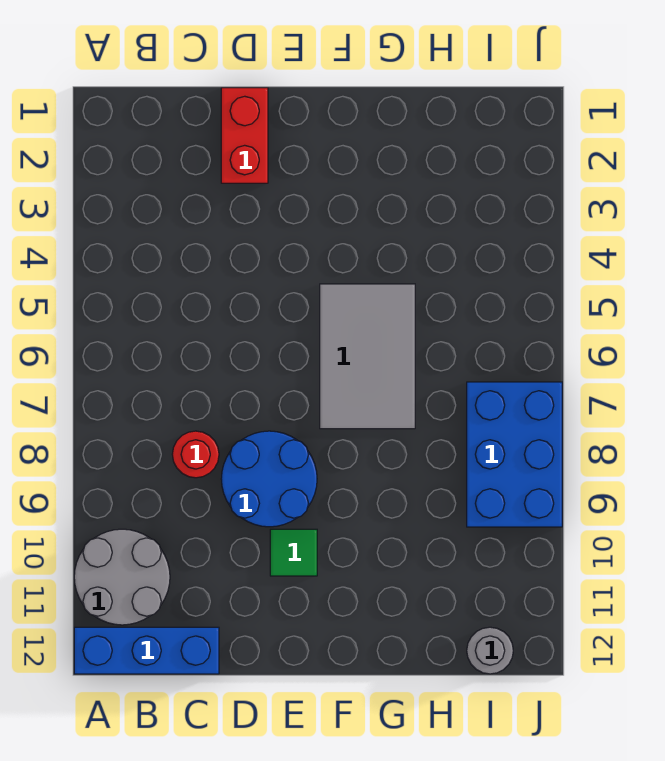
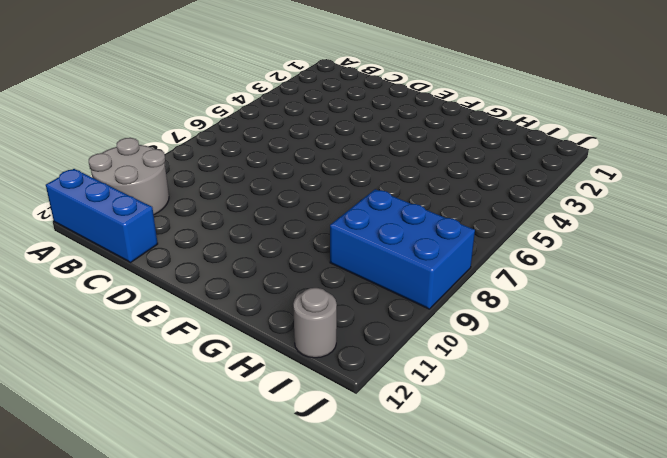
blue brick H8:J9 level 1 -> blue brick I7:J9 level 1
none -> red round brick C8 level 1
none -> red brick D1:D2 level 1

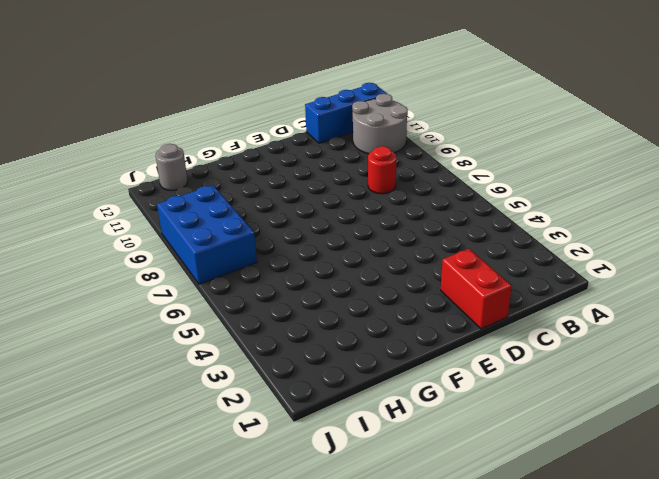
none -> blue round brick D8:E9 level 1
none -> green tile E10 level 1

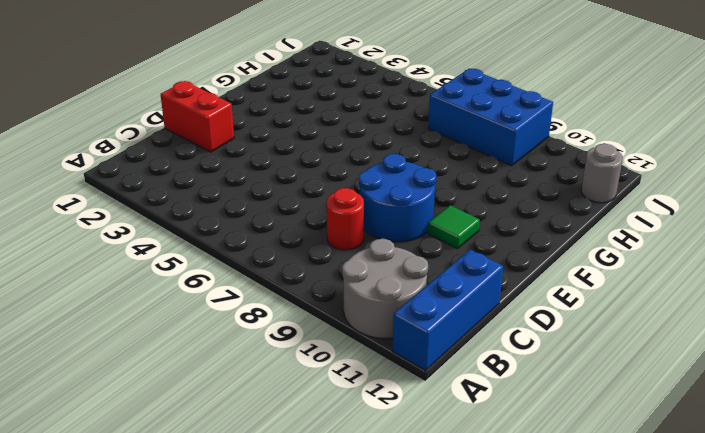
none -> grey tile F5:G7 level 1

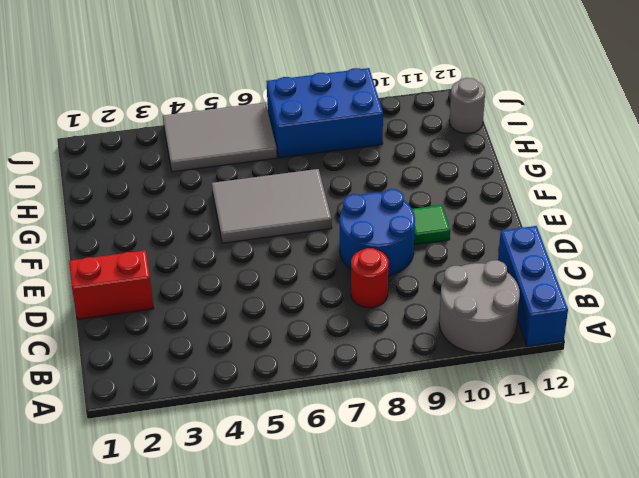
grey tile I4:J6 level 1 -> none

